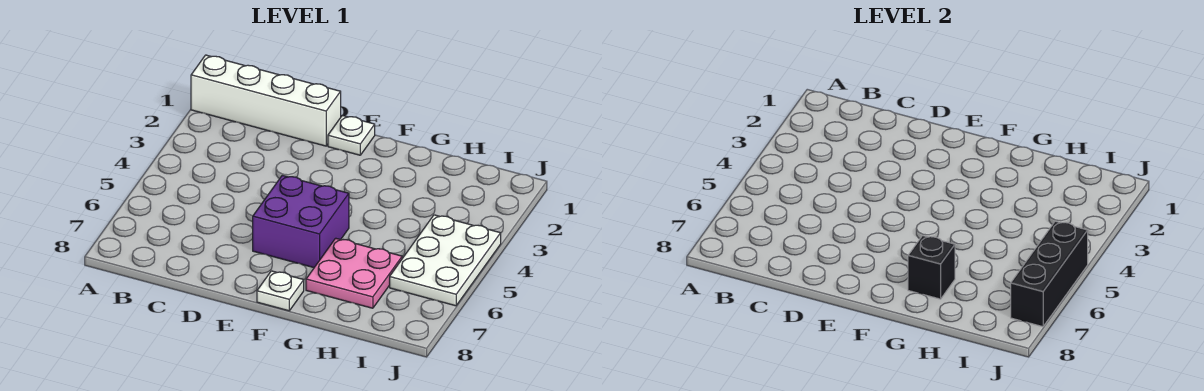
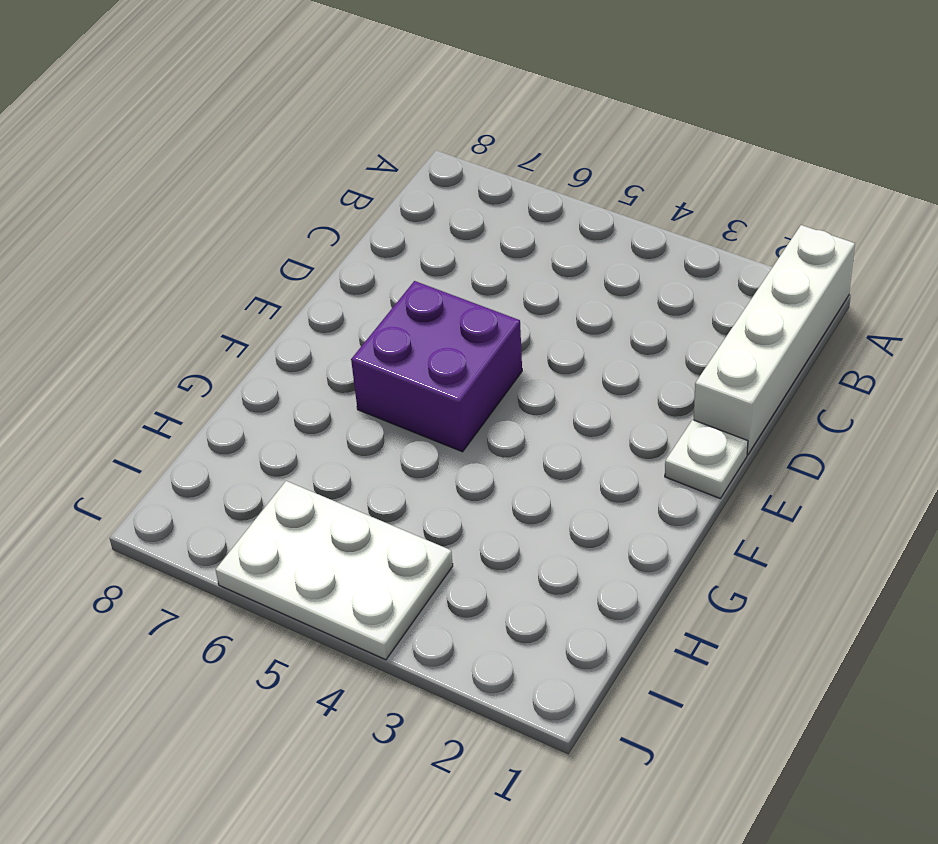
none -> white plate F8 level 1
none -> pink plate G6:H7 level 1

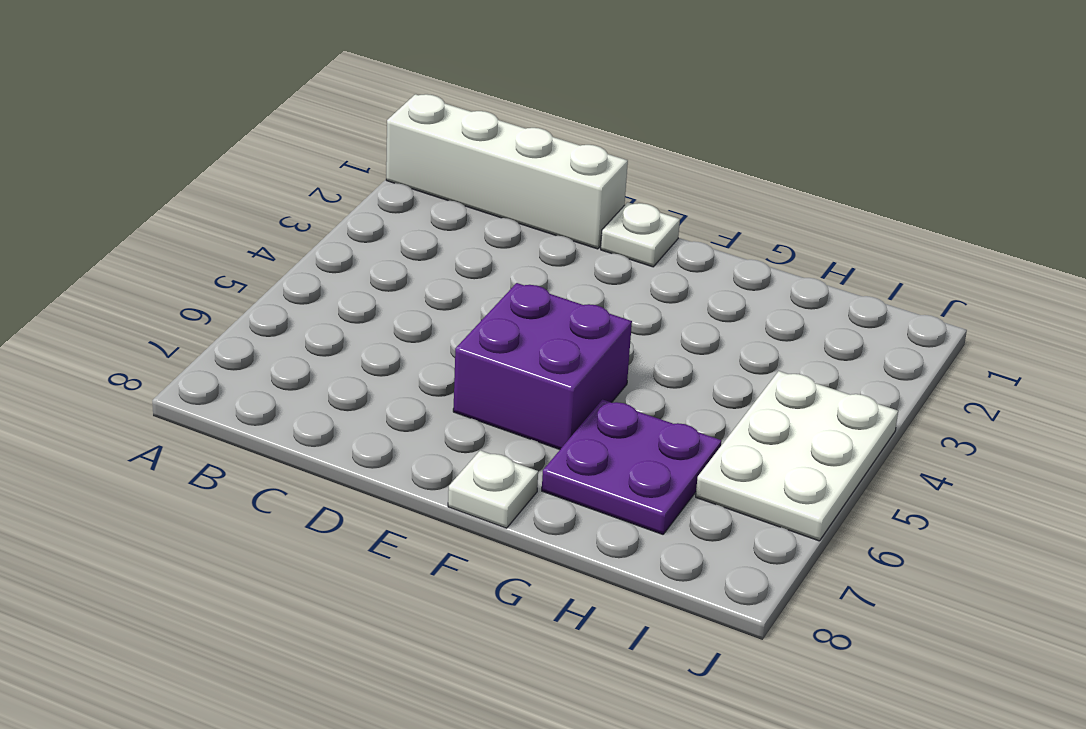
purple plate G6:H7 level 1 -> pink plate G6:H7 level 1
none -> black brick G7 level 2
none -> black brick J5:J7 level 2

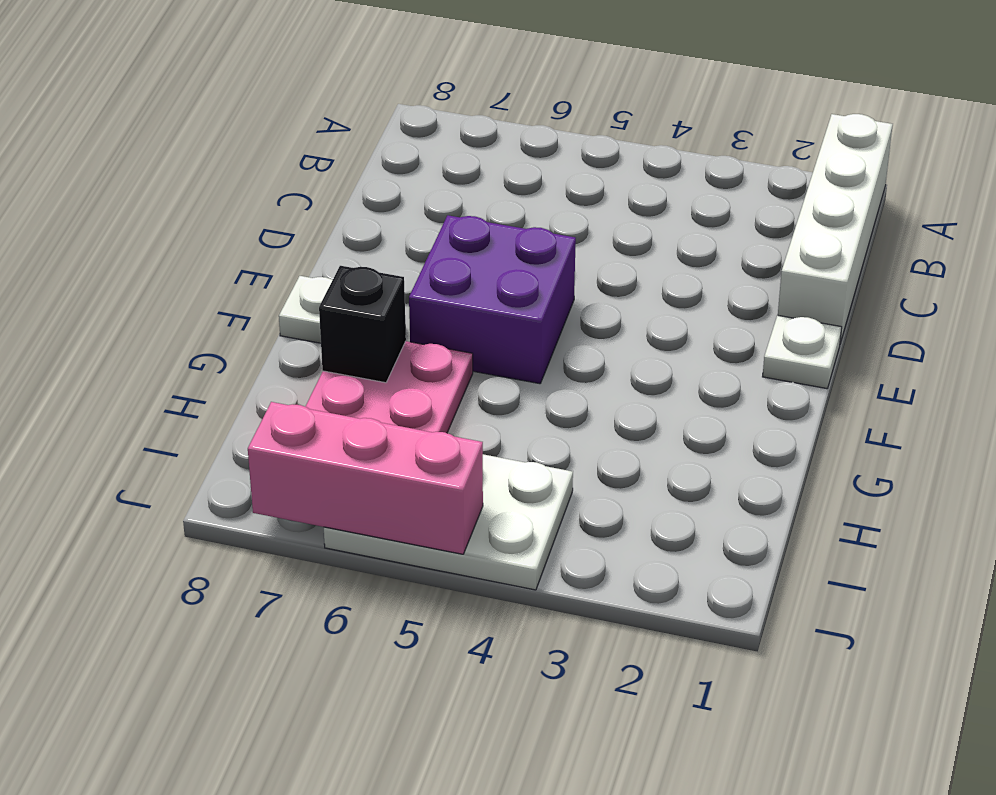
pink brick J5:J7 level 2 -> black brick J5:J7 level 2

